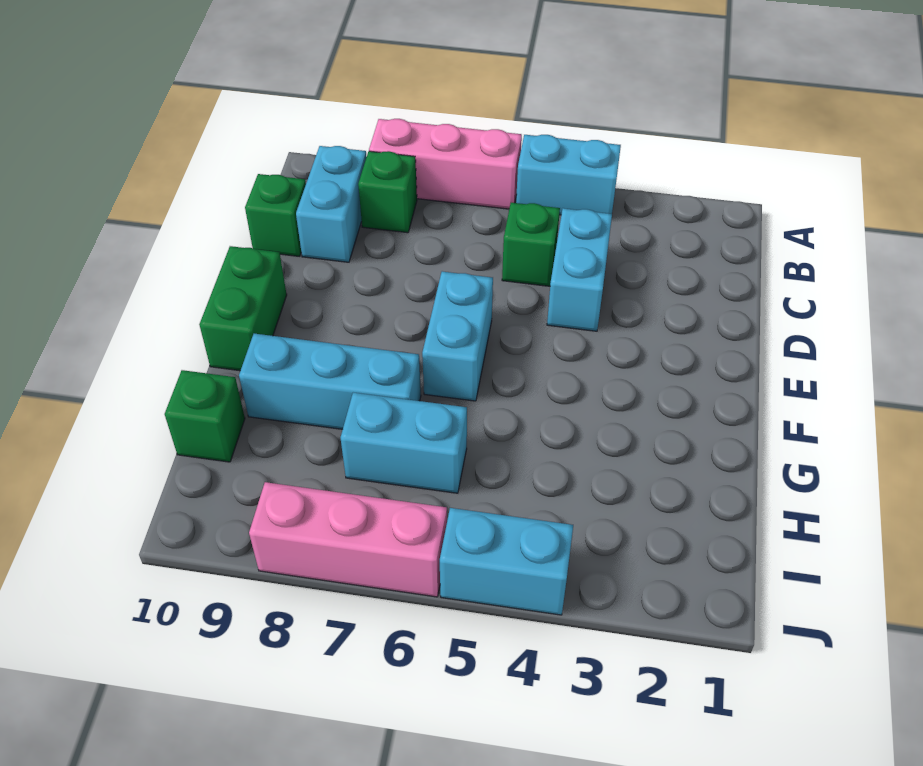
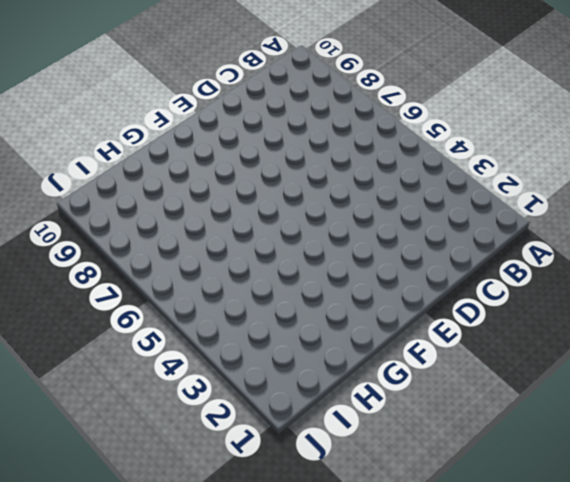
none -> cyan brick A4:A5 level 1
none -> pink brick A6:A8 level 1
none -> green brick B8 level 1

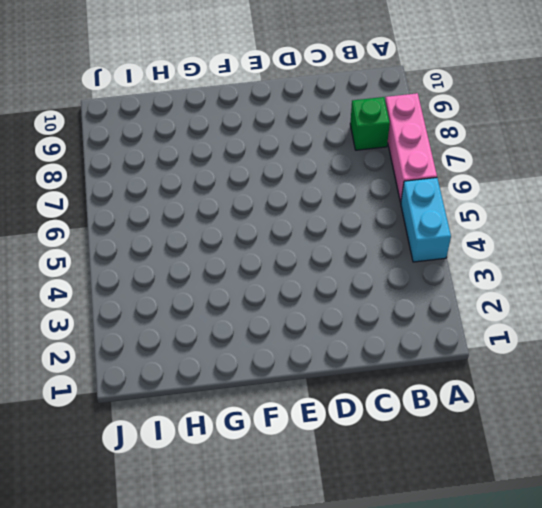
none -> cyan brick B9:C9 level 1
none -> cyan brick C4:D4 level 1
none -> green brick C5 level 1

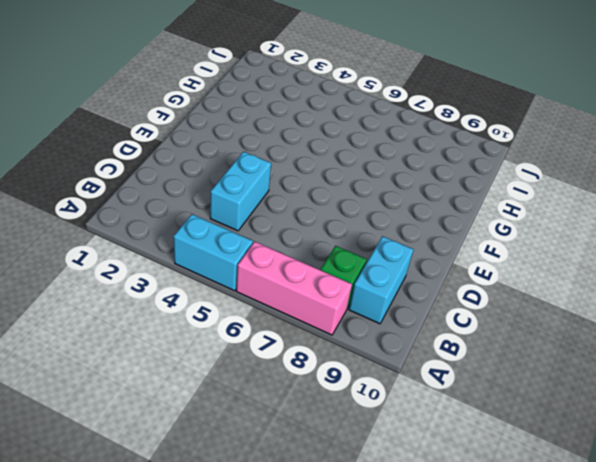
none -> green brick C5 level 1
none -> green brick C10 level 1
none -> cyan brick E6:F6 level 1

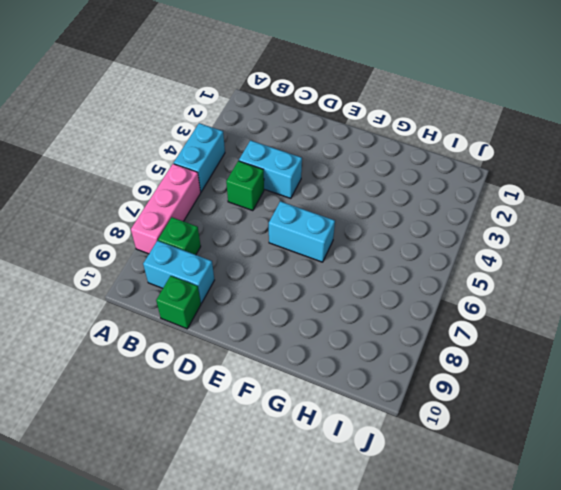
none -> green brick E10:F10 level 1
none -> cyan brick G7:G9 level 1
none -> cyan brick H6:H7 level 1

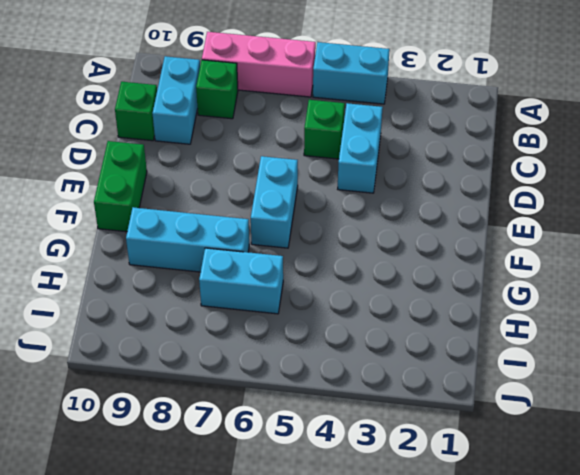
none -> green brick H10 level 1
none -> cyan brick J4:J5 level 1
none -> pink brick J6:J8 level 1

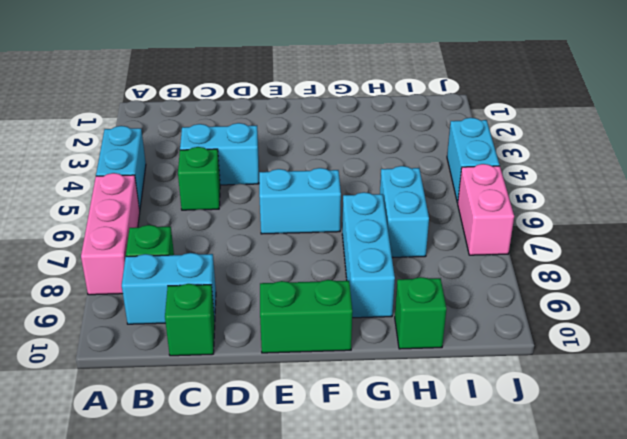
pink brick J6:J7 level 1 -> pink brick J6:J8 level 1

